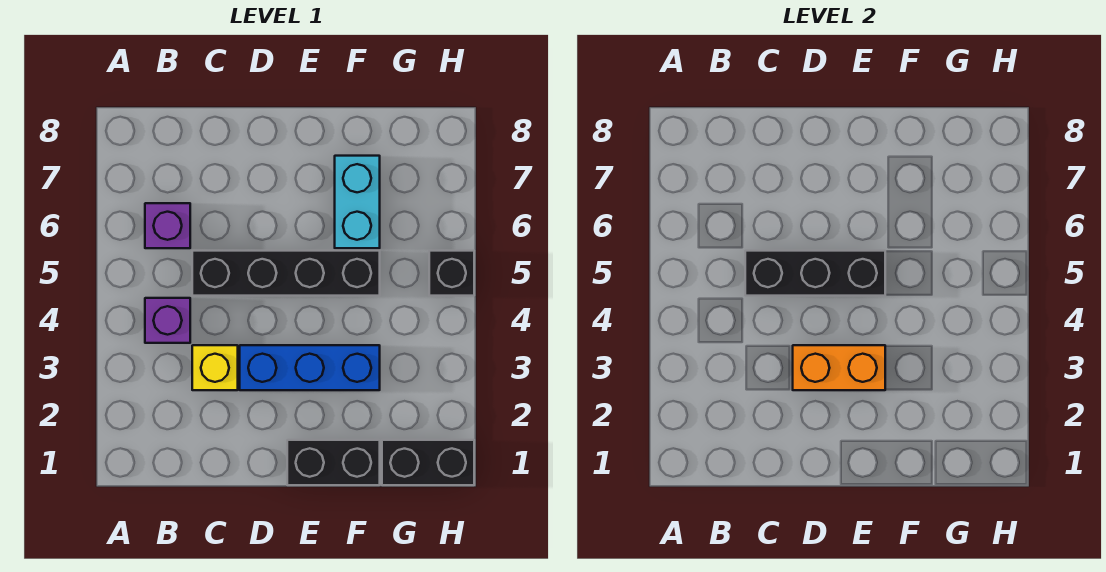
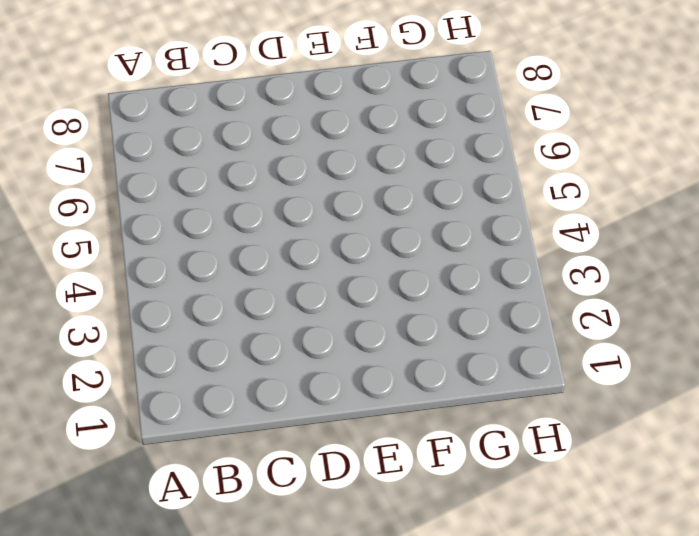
none -> purple brick B4 level 1
none -> purple brick B6 level 1

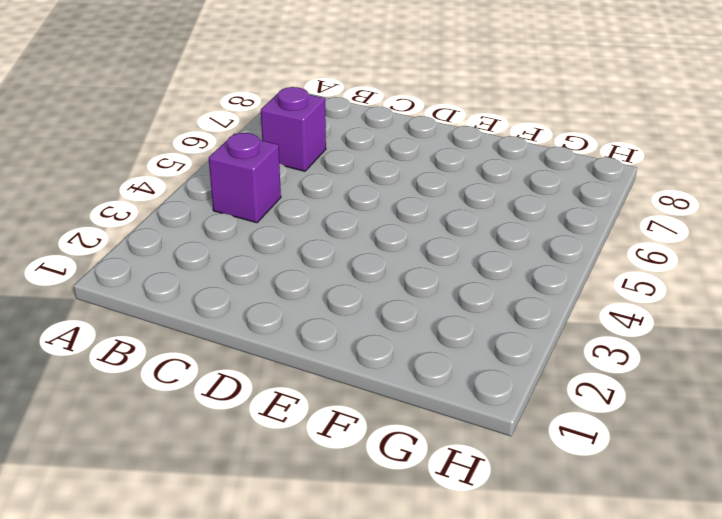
none -> yellow brick C3 level 1
none -> black brick C5:F5 level 1

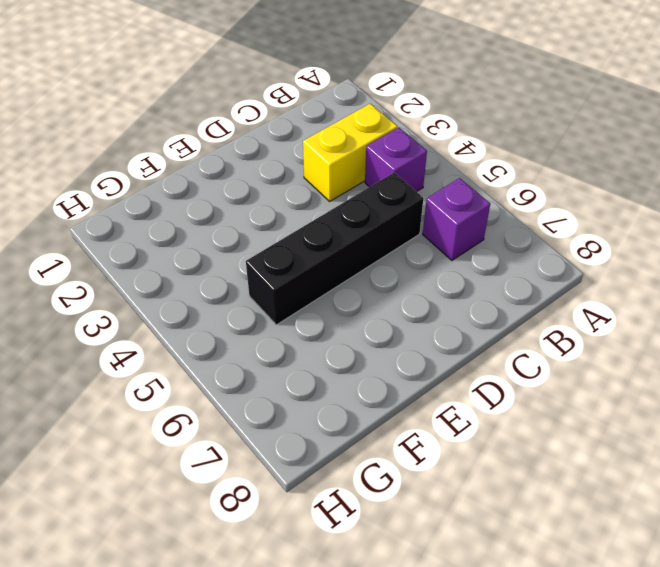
yellow brick B3:C3 level 1 -> yellow brick C3 level 1
none -> blue brick D3:F3 level 1
none -> black brick E1:F1 level 1

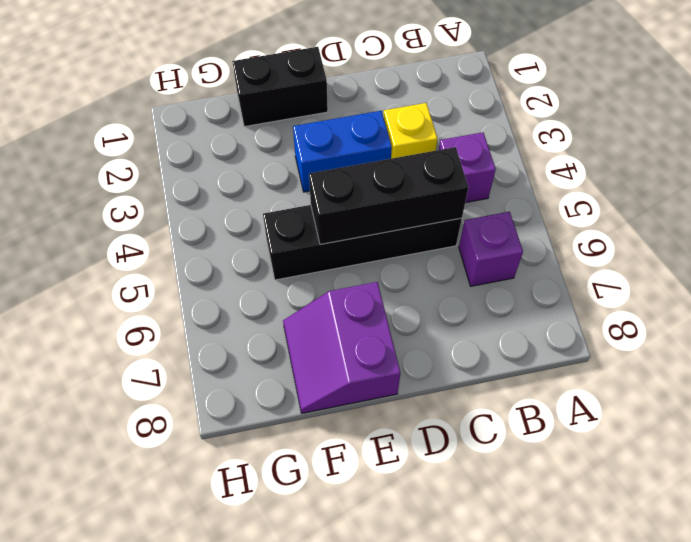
blue brick D3:E3 level 1 -> blue brick D3:F3 level 1
purple slope E7:F8 level 1 top E -> cyan brick F6:F7 level 1
none -> black brick G1:H1 level 1
none -> black brick H5 level 1

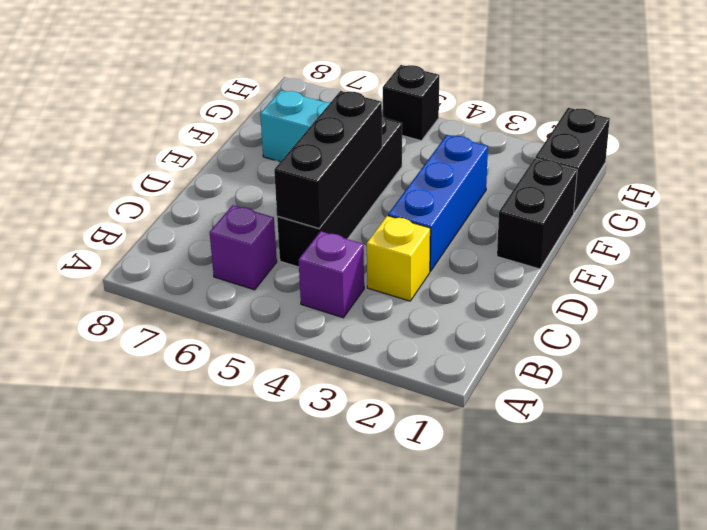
none -> orange brick D3:E3 level 2

